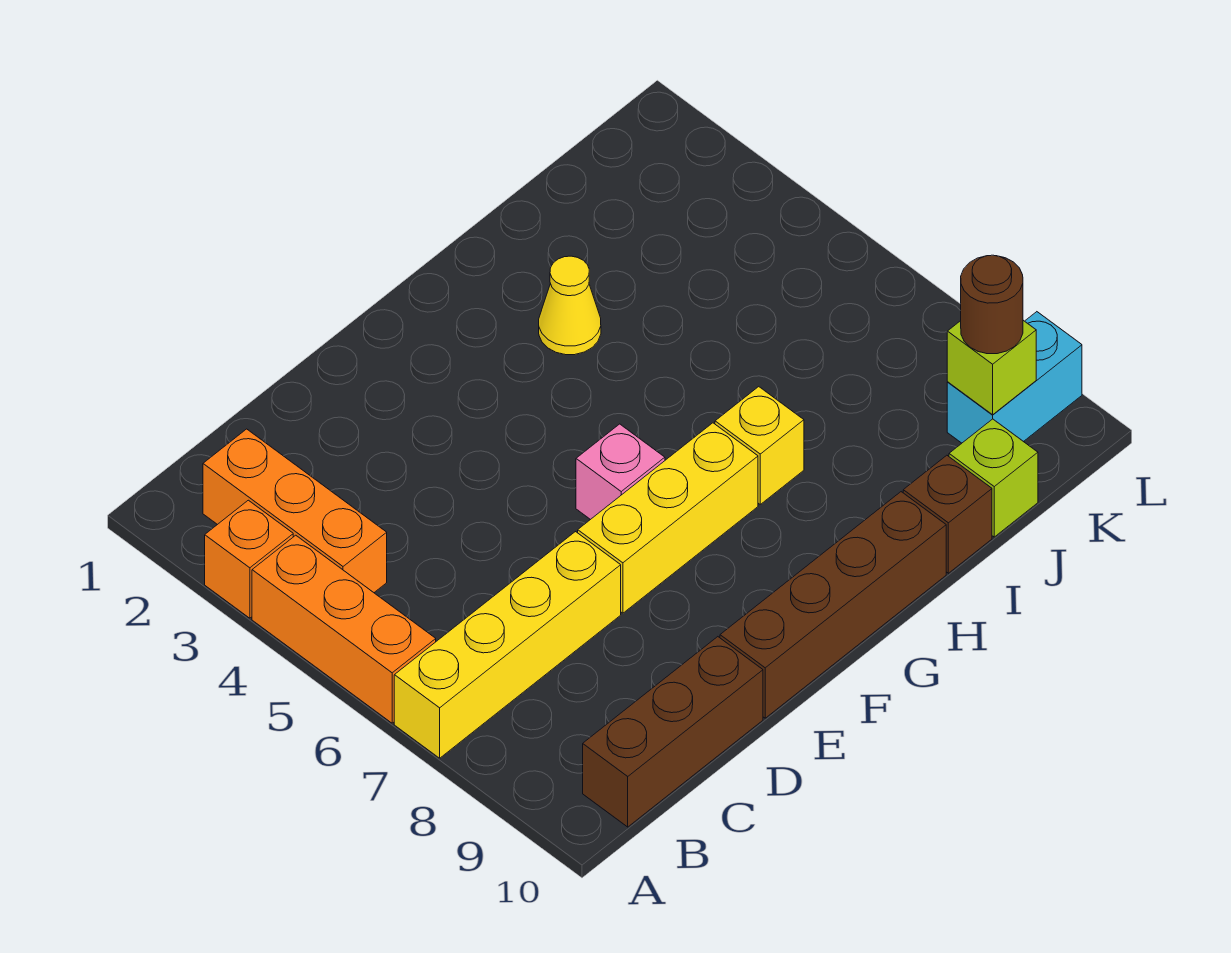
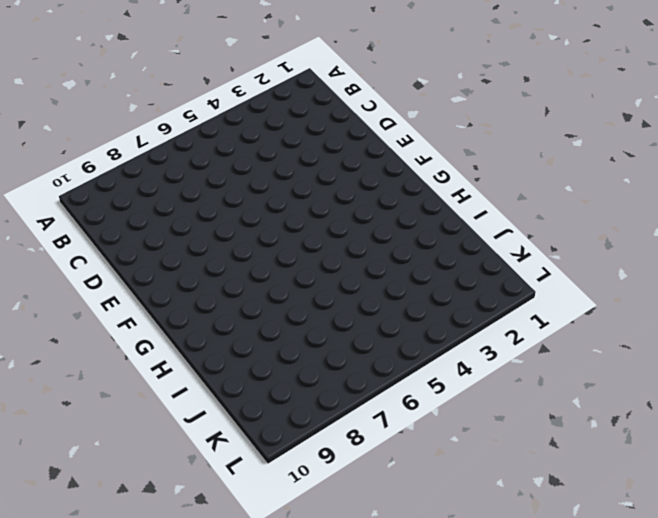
none -> orange brick A3 level 1
none -> orange brick A4:A6 level 1
none -> yellow brick A7:D7 level 1

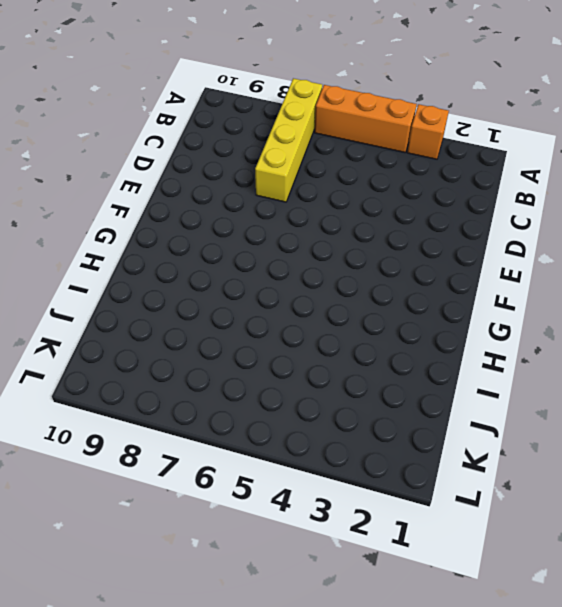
none -> orange brick B2:B4 level 1
none -> brown brick B10:D10 level 1
none -> yellow brick E7:G7 level 1

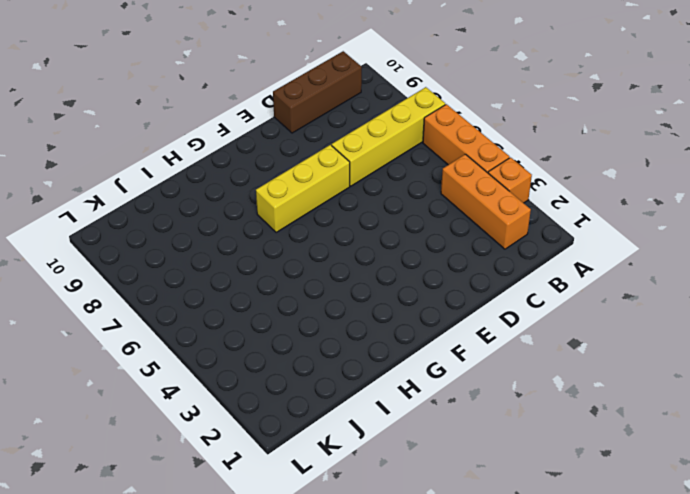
none -> brown brick E10:H10 level 1
none -> pink brick F6 level 1
none -> yellow cone H3 level 1

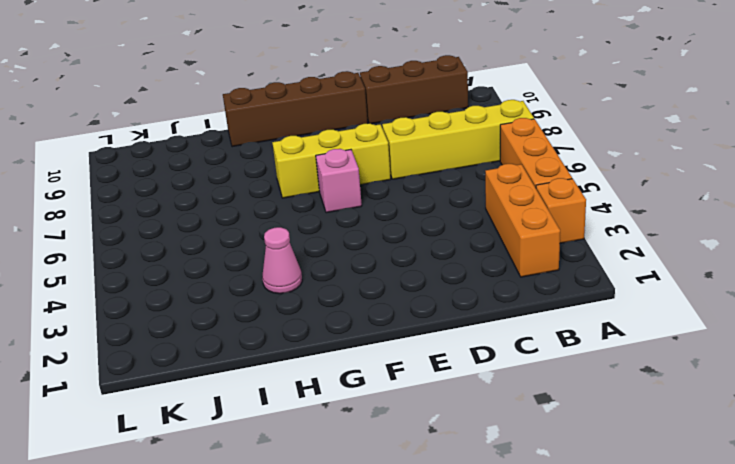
pink cone H3 level 1 -> yellow cone H3 level 1
none -> yellow brick H7 level 1
none -> brown brick I10 level 1
none -> lime brick J10 level 1

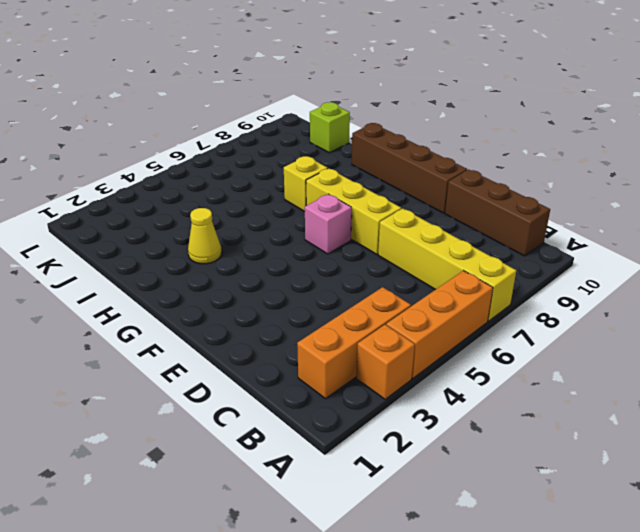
none -> brown brick I10 level 1
none -> cyan brick K9:L9 level 1
none -> lime brick K9 level 2

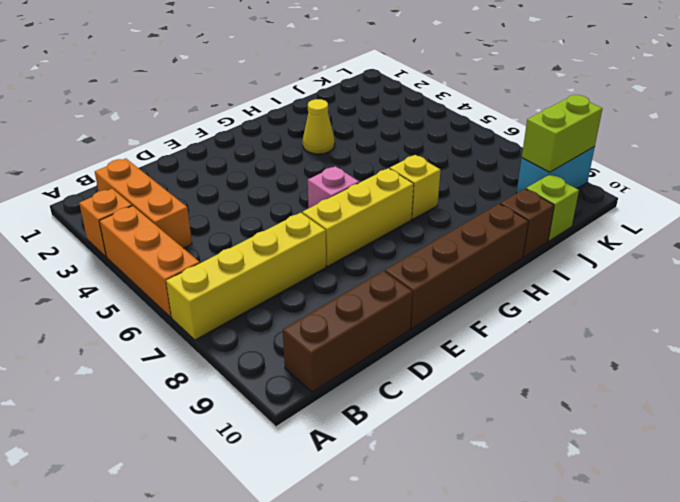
lime brick K9:L9 level 2 -> lime brick K9 level 2
none -> brown round brick K9 level 3

